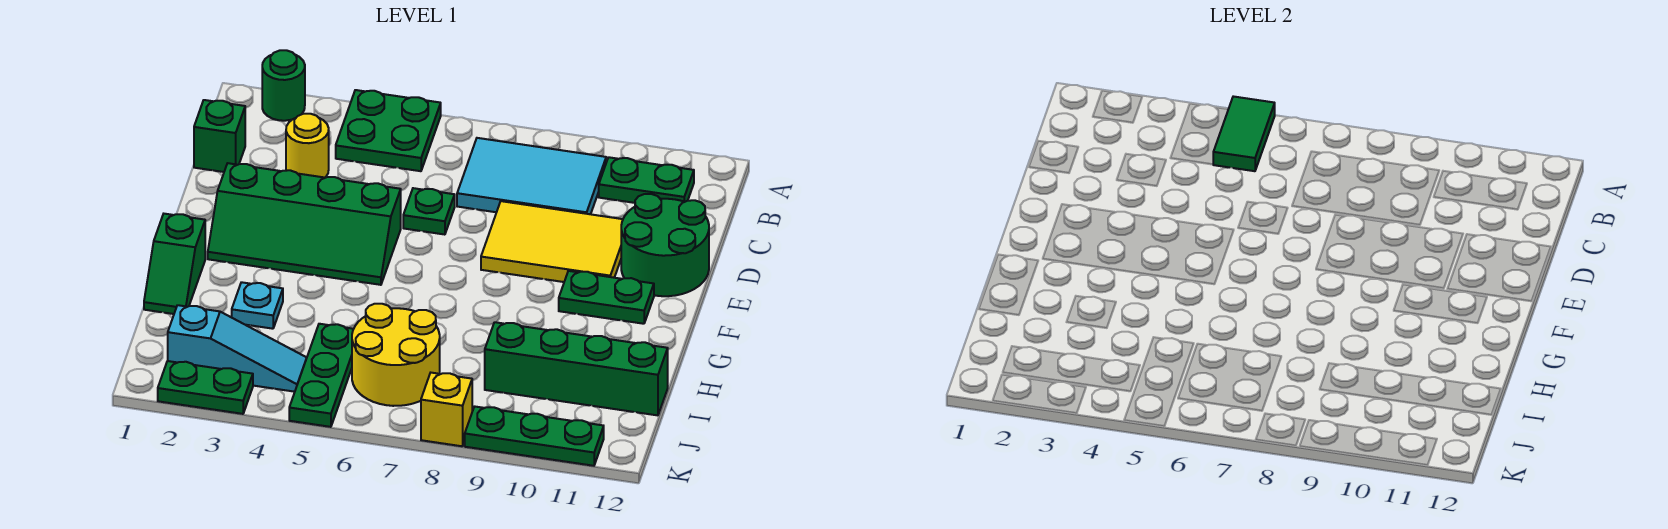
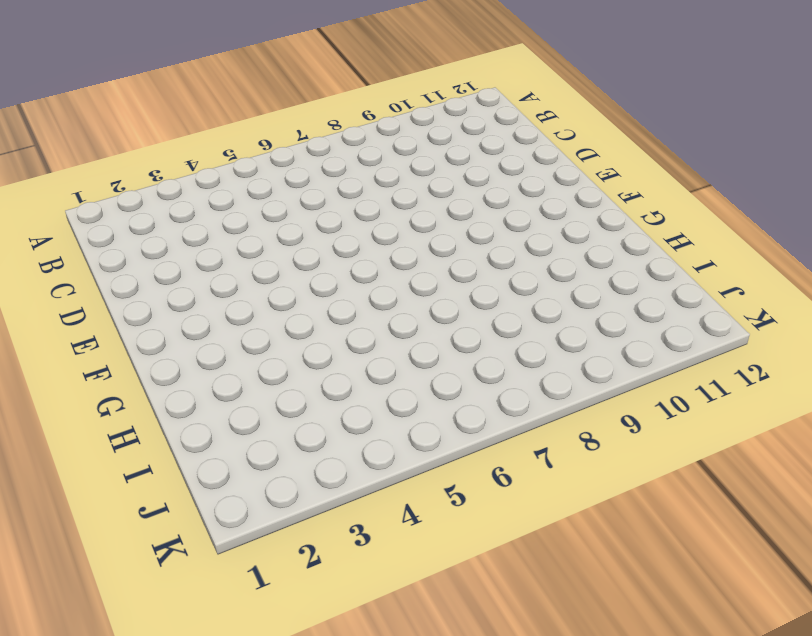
none -> green round brick A2 level 1
none -> green plate A4:B5 level 1
none -> cyan tile B7:C9 level 1

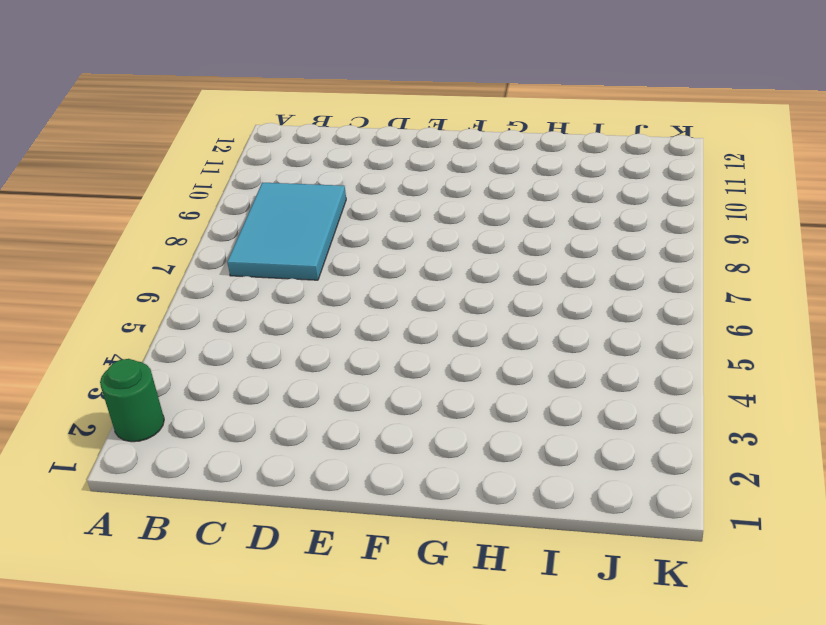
none -> green plate A4:B5 level 1
none -> green plate B10:B11 level 1
none -> green brick C1 level 1

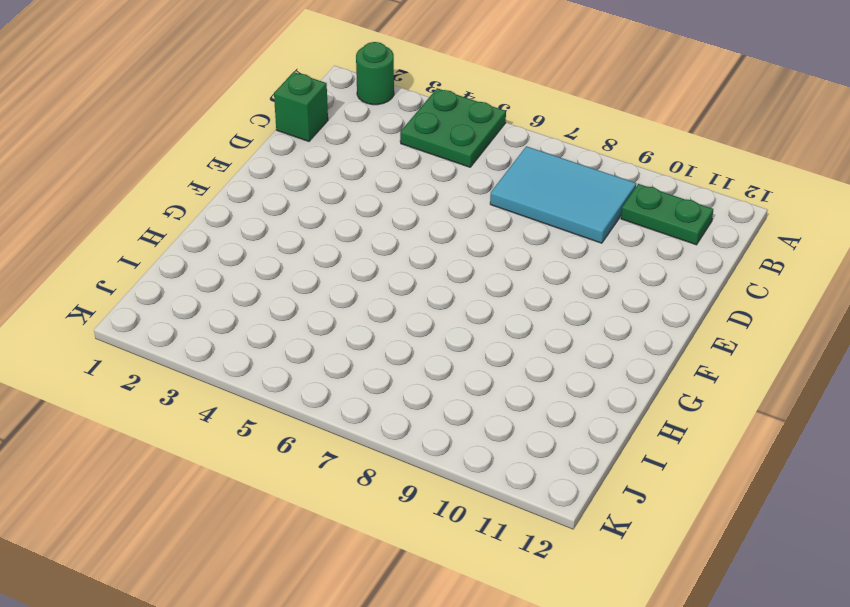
none -> yellow round brick C3 level 1
none -> green plate D6 level 1
none -> yellow tile D8:E10 level 1

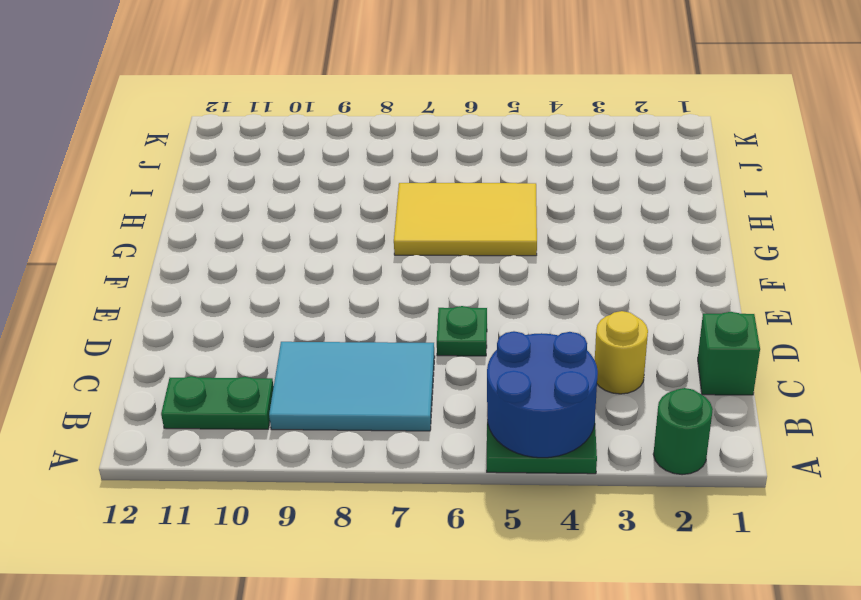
blue round brick A4:B5 level 2 -> green tile A5:B5 level 2
yellow tile G5:H7 level 1 -> yellow tile D8:E10 level 1
none -> green round brick D11:E12 level 1
none -> green slope E2:F5 level 1 top E
none -> green plate F10:F11 level 1

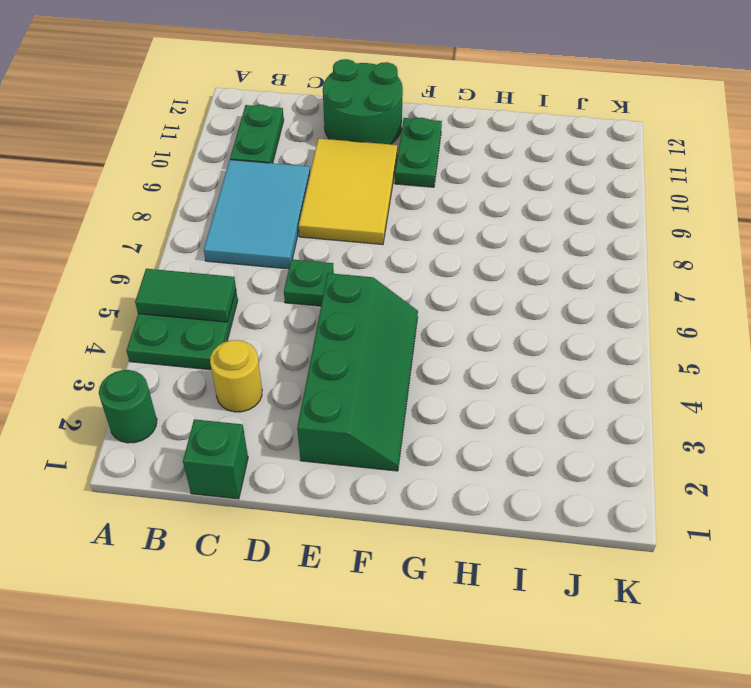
none -> green slope G1:H1 level 1 top G
none -> cyan plate H3 level 1
none -> green plate I5:K5 level 1

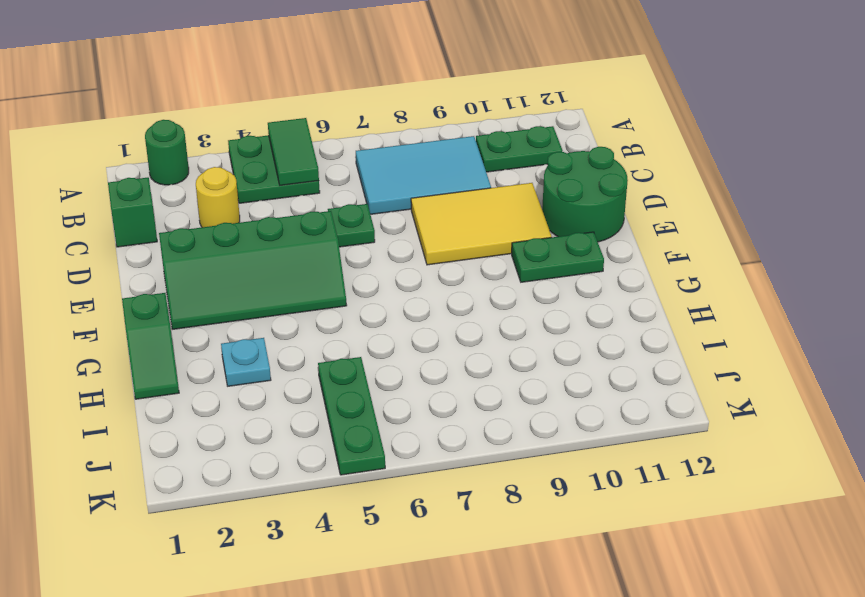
none -> yellow round brick I6:J7 level 1
none -> green brick I9:I12 level 1
none -> cyan slope J2:J4 level 1 top 2

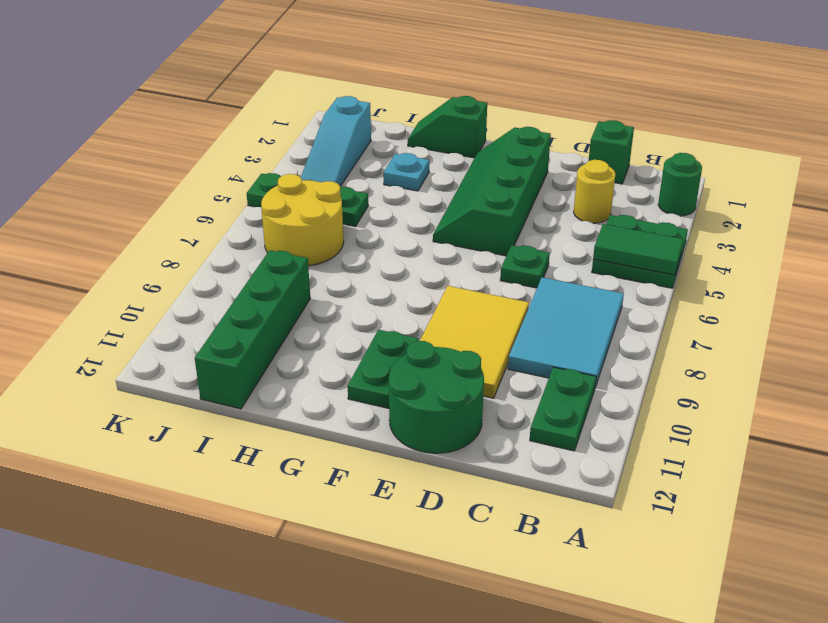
none -> green plate K2:K3 level 1
none -> yellow brick K8 level 1
none -> green plate K9:K11 level 1

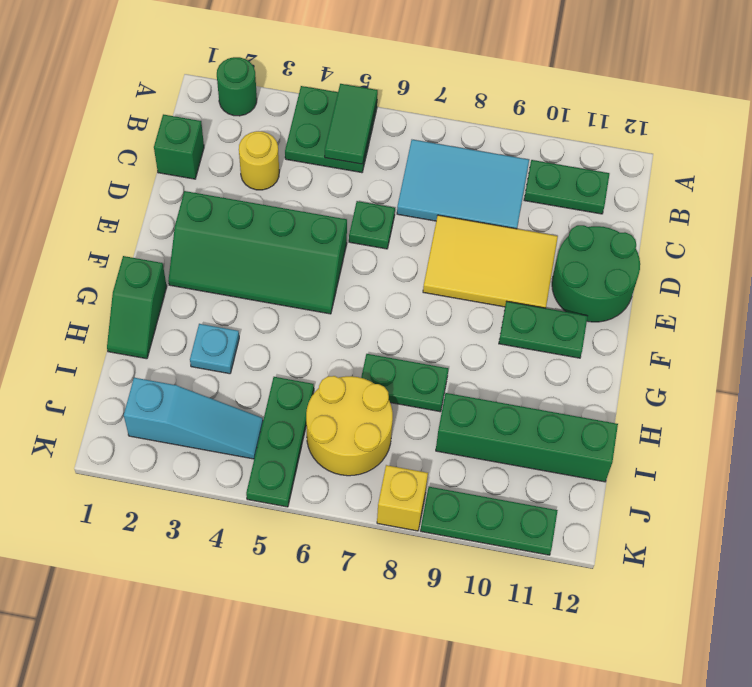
green plate H7:H8 level 1 -> green plate K2:K3 level 1

